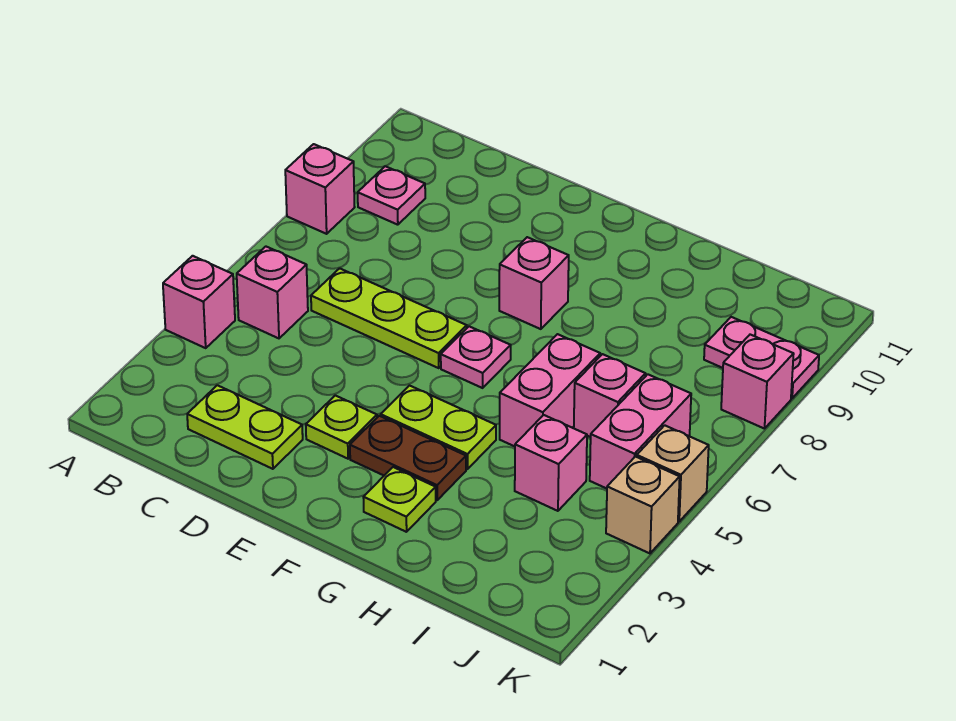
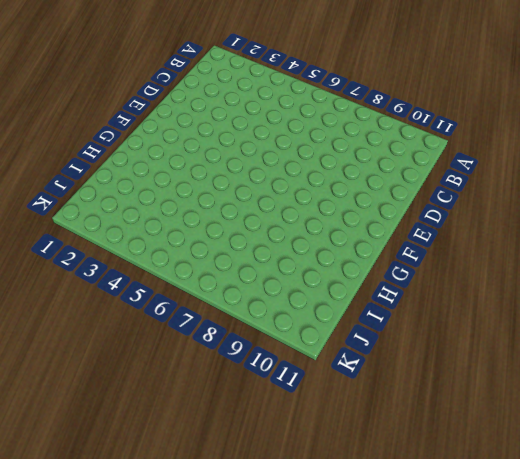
none -> pink brick A4 level 1
none -> pink brick A8 level 1
none -> pink brick B5 level 1

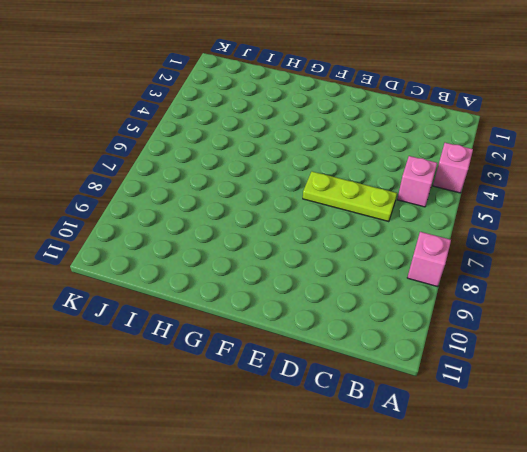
none -> pink plate B9 level 1
none -> lime plate C2:D2 level 1
none -> lime plate E3 level 1

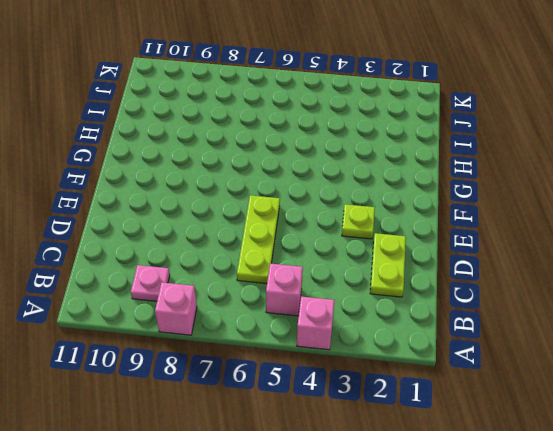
none -> brown plate F3:G3 level 1
none -> lime plate F4:G4 level 1
none -> pink plate F6 level 1

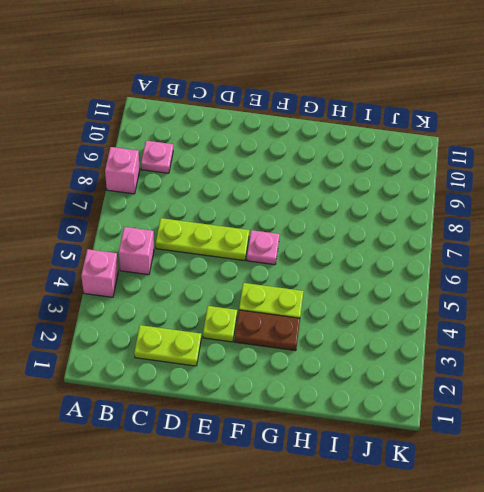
none -> pink brick F8 level 1
none -> lime plate G2 level 1
none -> pink brick H5:H6 level 1

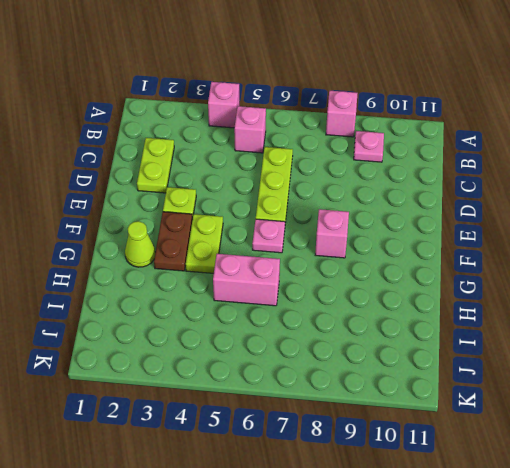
lime cone G2 level 1 -> lime plate G2 level 1
none -> pink brick I4 level 1
none -> pink brick I6 level 1
none -> pink brick J5:J6 level 1

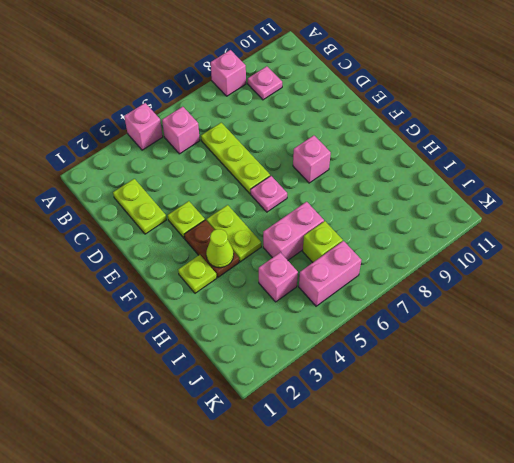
lime cone G3 level 2 -> none
lime brick I6 level 1 -> pink brick I6 level 1
none -> pink plate J9:K9 level 1
none -> tan brick K4 level 1
none -> tan brick K5 level 1

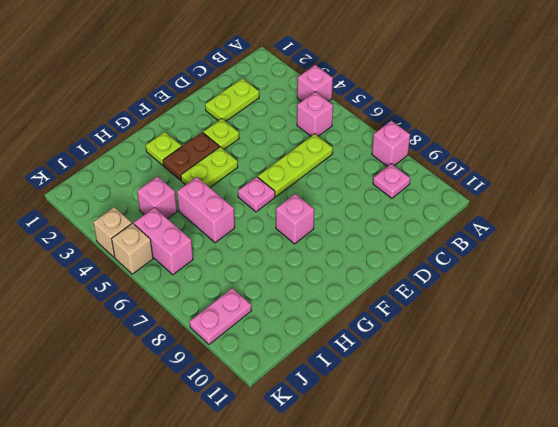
none -> pink brick I6 level 1
none -> pink brick K8 level 1

